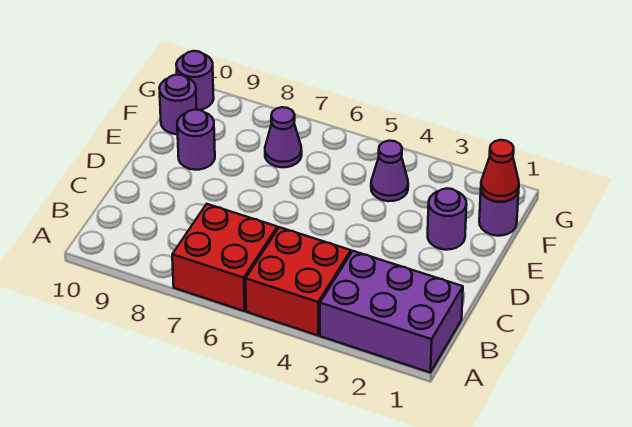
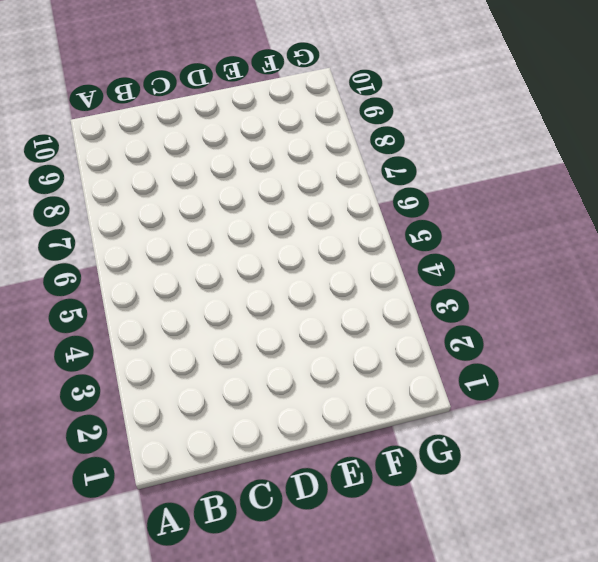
none -> purple brick A1:B3 level 1
none -> red brick A4:B5 level 1

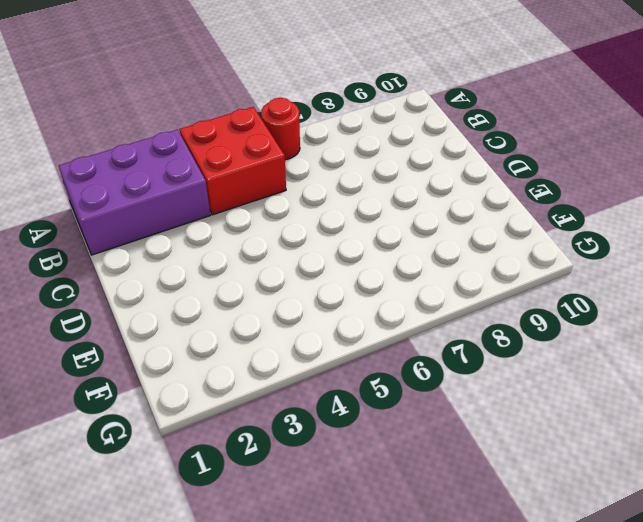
red round brick A6 level 1 -> red brick A6:B7 level 1
none -> purple round brick E2 level 1
none -> purple round brick E9 level 1

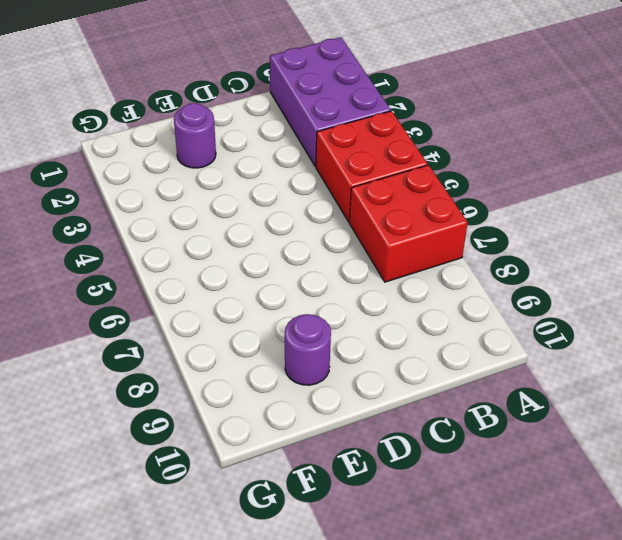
none -> purple round brick F1 level 1
none -> purple cone F4 level 1

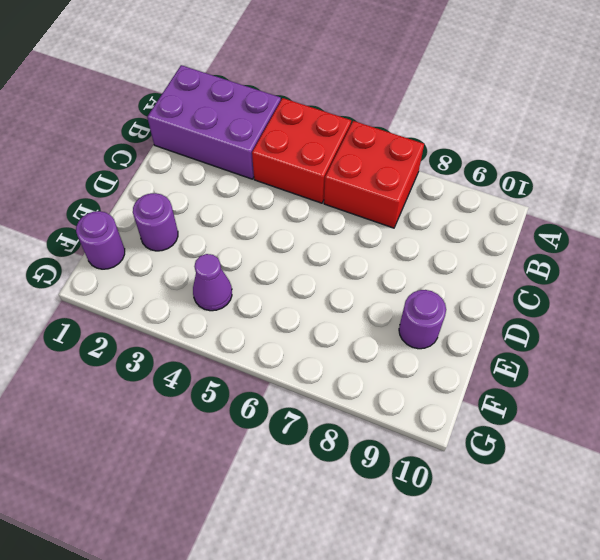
none -> purple cone F7 level 1
none -> purple round brick F10 level 1

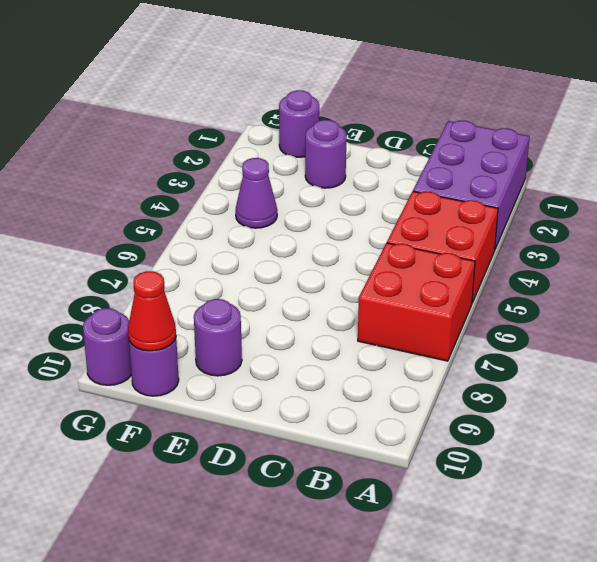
red cone F10 level 2 -> red cone F1 level 2
none -> purple cone F7 level 1

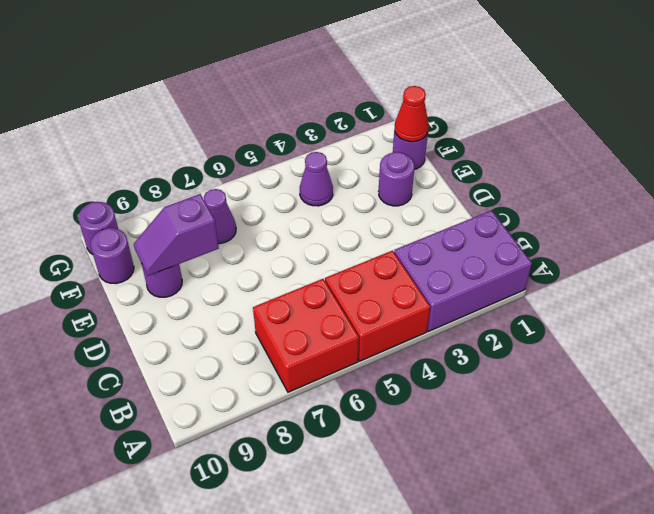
purple slope E8:E9 level 2 top 8 -> none

